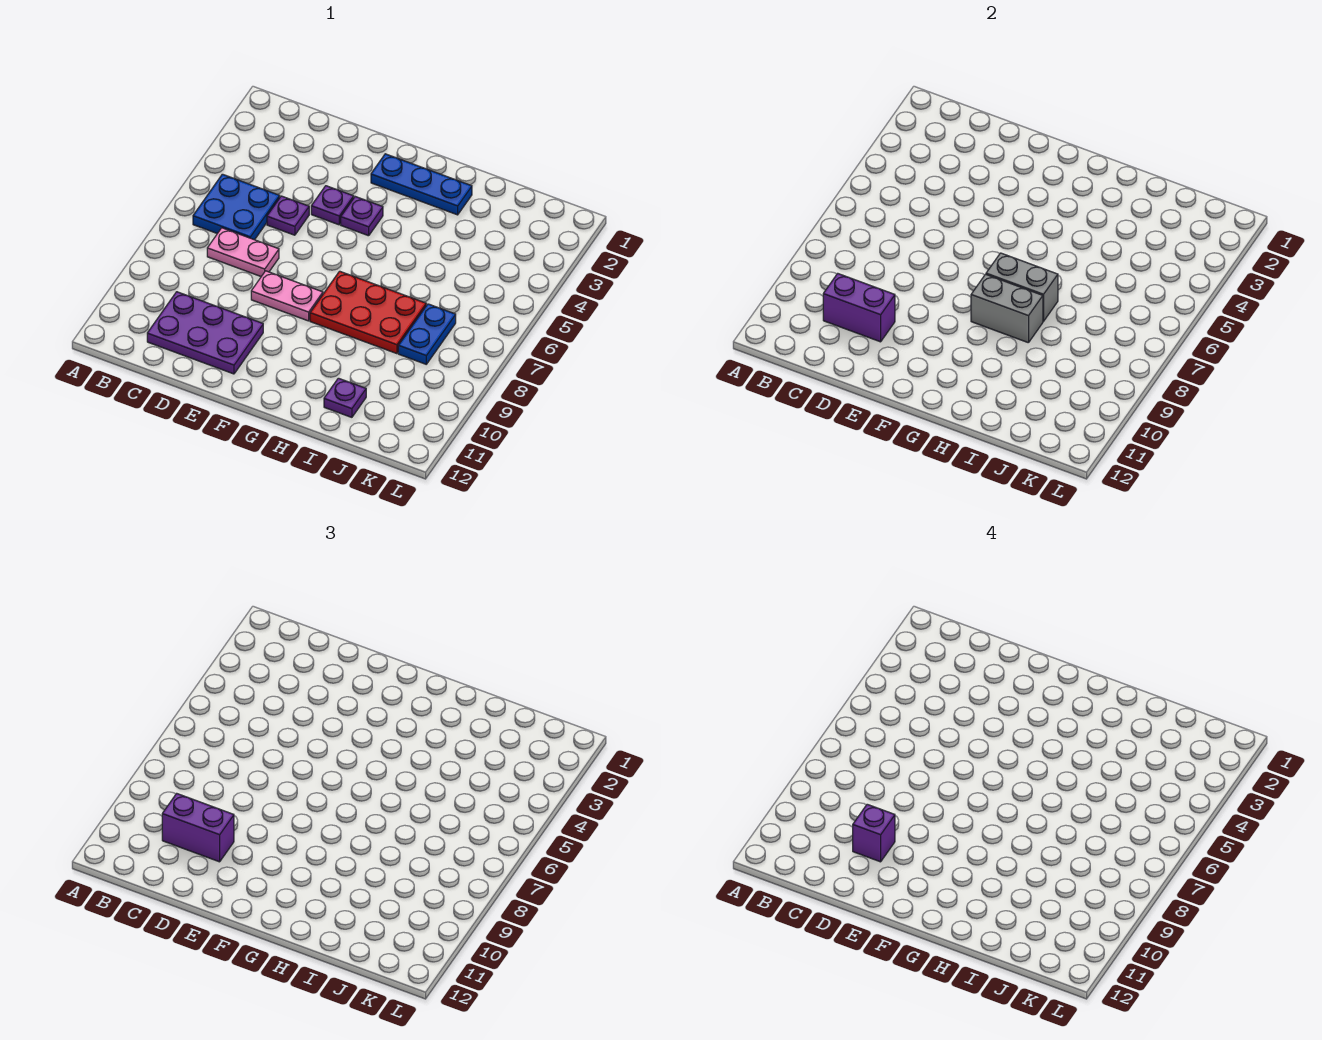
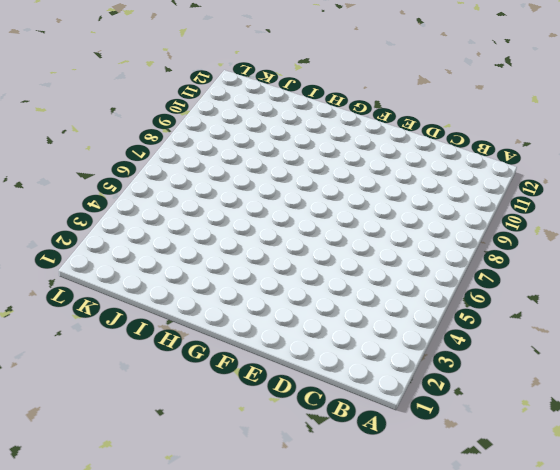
none -> blue plate B5:C6 level 1
none -> pink plate C7:D7 level 1
none -> purple plate C10:E11 level 1

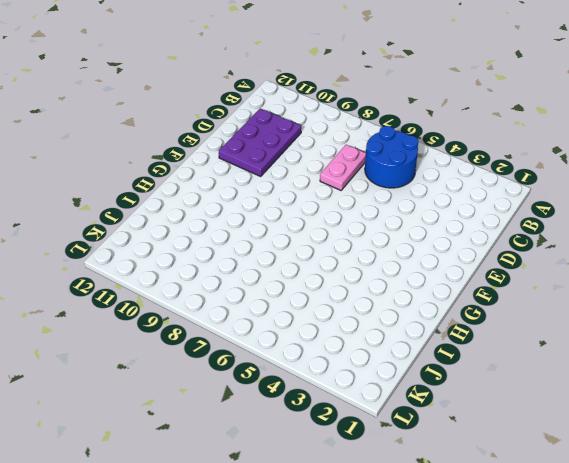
blue round brick B5:C6 level 1 -> blue plate B5:C6 level 1
none -> purple plate D5 level 1
none -> purple plate E4 level 1
none -> pink plate E8:F8 level 1

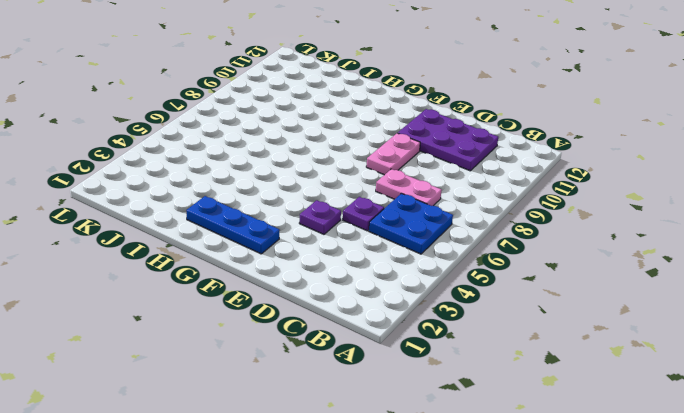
pink plate E8:E9 level 1 -> pink plate E8:F8 level 1
none -> purple plate F4 level 1
none -> red plate G7:I8 level 1
none -> purple plate I11 level 1

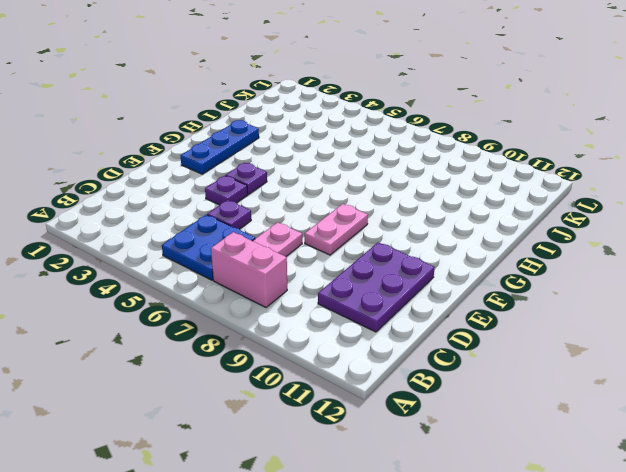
pink brick B7:B8 level 1 -> none
none -> red plate G7:I8 level 1
none -> purple plate I11 level 1
none -> blue plate J7:J8 level 1

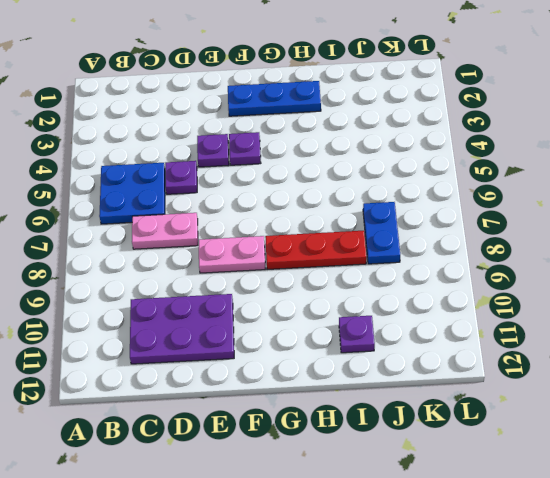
red plate G8:I8 level 1 -> red plate G7:I8 level 1
none -> purple brick C10:D10 level 2
none -> grey brick G7:H7 level 2
none -> grey brick G8:H8 level 2

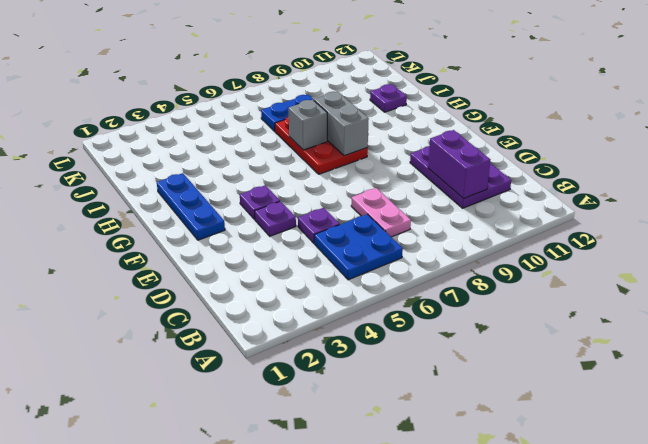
grey brick H7 level 2 -> grey brick G7:H7 level 2
none -> pink plate E8:F8 level 1
none -> purple brick C10:D10 level 3
none -> purple brick D10 level 4

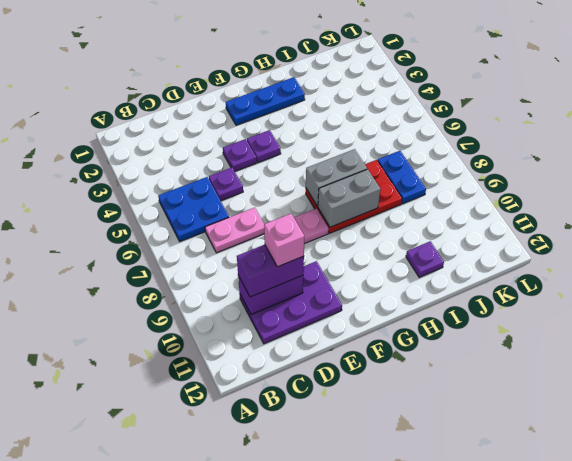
pink brick D10 level 4 -> purple brick D10 level 4

